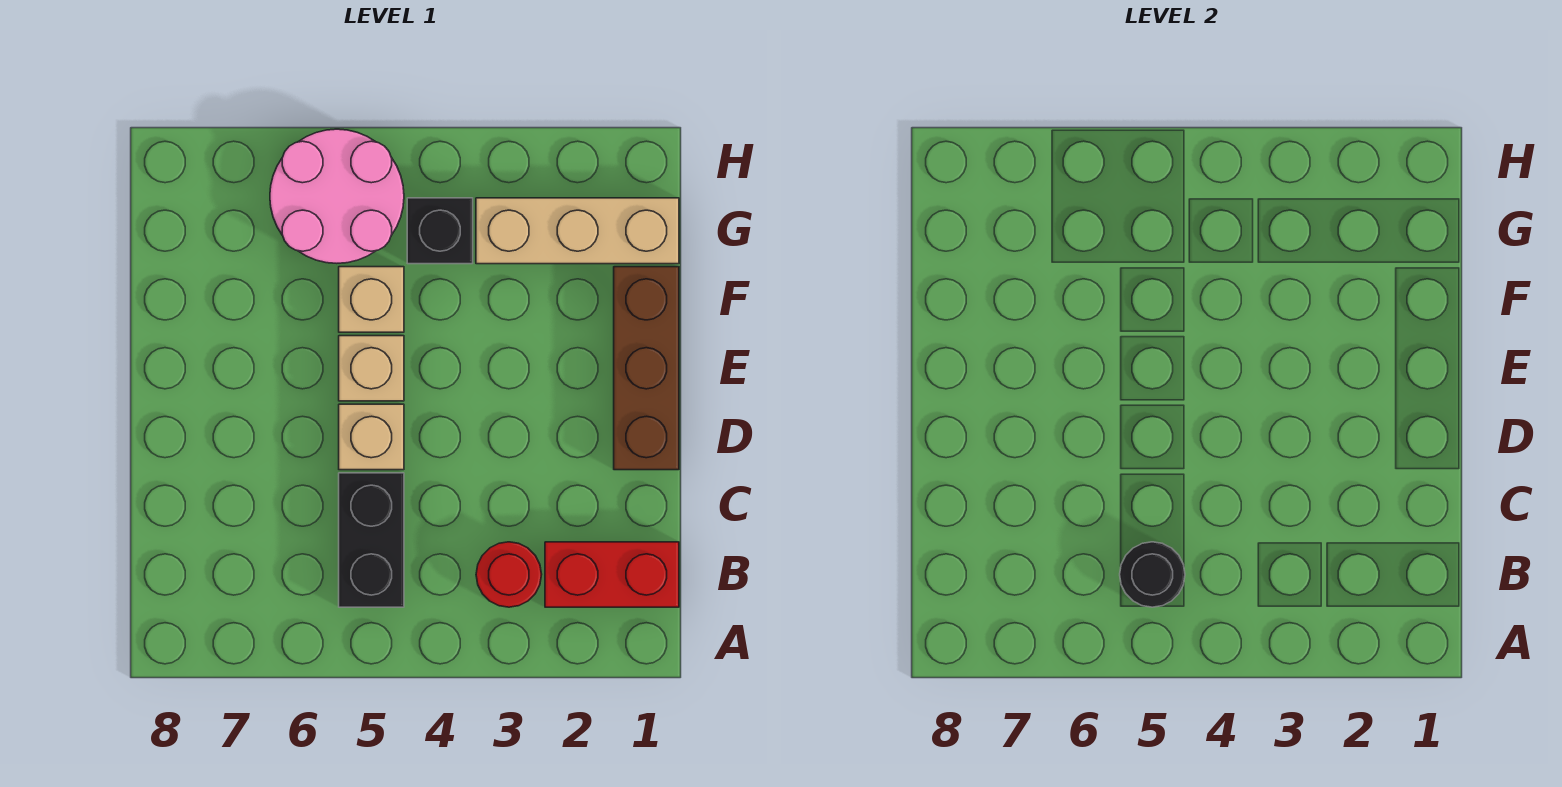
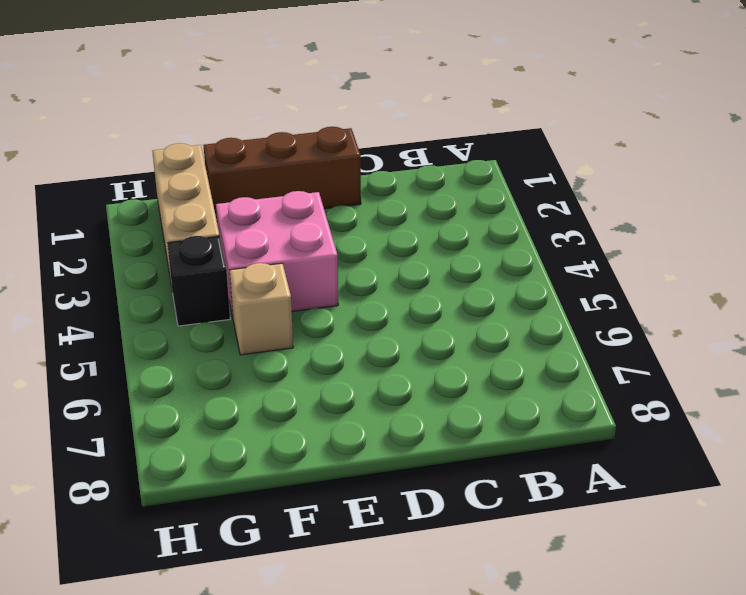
pink brick E3:F4 level 1 -> none
none -> red brick B1:B2 level 1
none -> red round brick B3 level 1

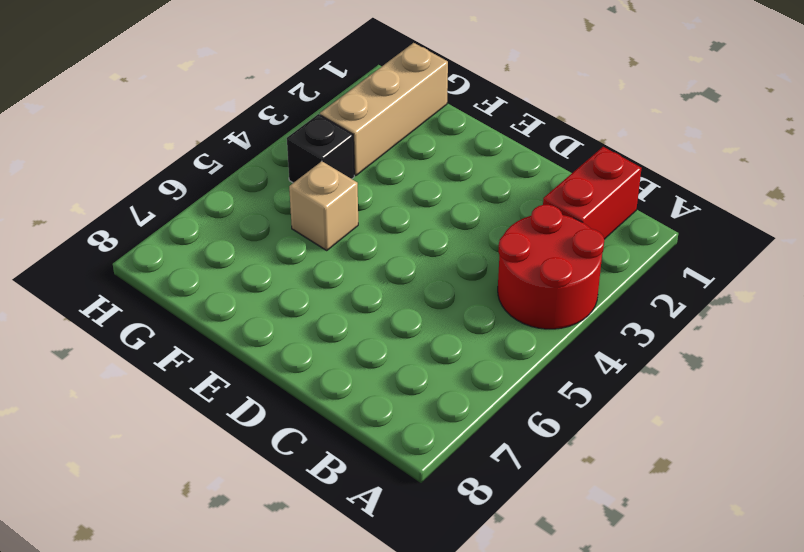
red round brick A3:B4 level 1 -> red round brick B3 level 1
none -> black brick B5:C5 level 1
none -> brown brick D1:F1 level 1

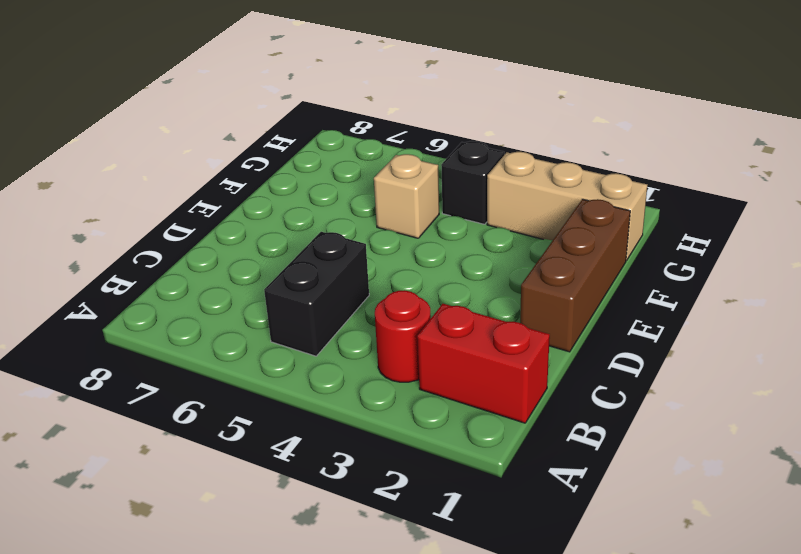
none -> tan brick D5 level 1
none -> tan brick E5 level 1

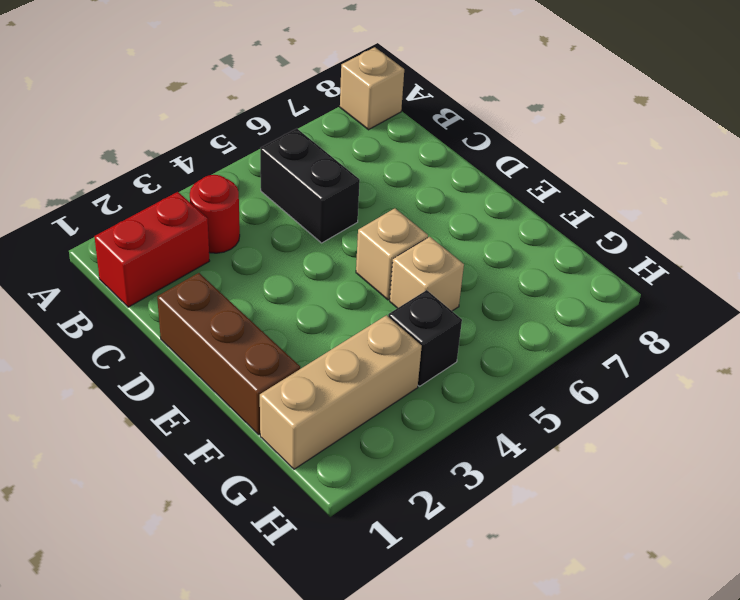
tan brick A8 level 1 -> tan brick D5 level 1
none -> pink round brick G5:H6 level 1
none -> black round brick B5 level 2

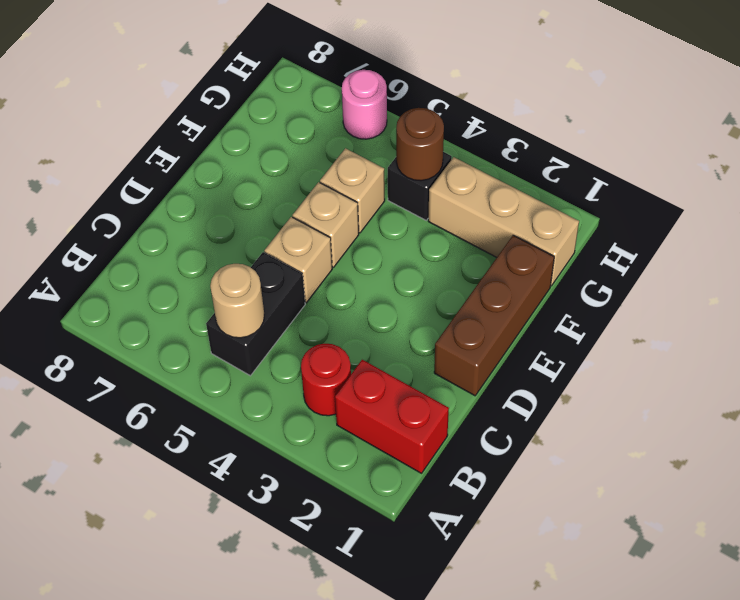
tan round brick B5 level 2 -> black round brick B5 level 2
brown round brick G4 level 2 -> none
pink round brick H6 level 1 -> pink round brick G5:H6 level 1

